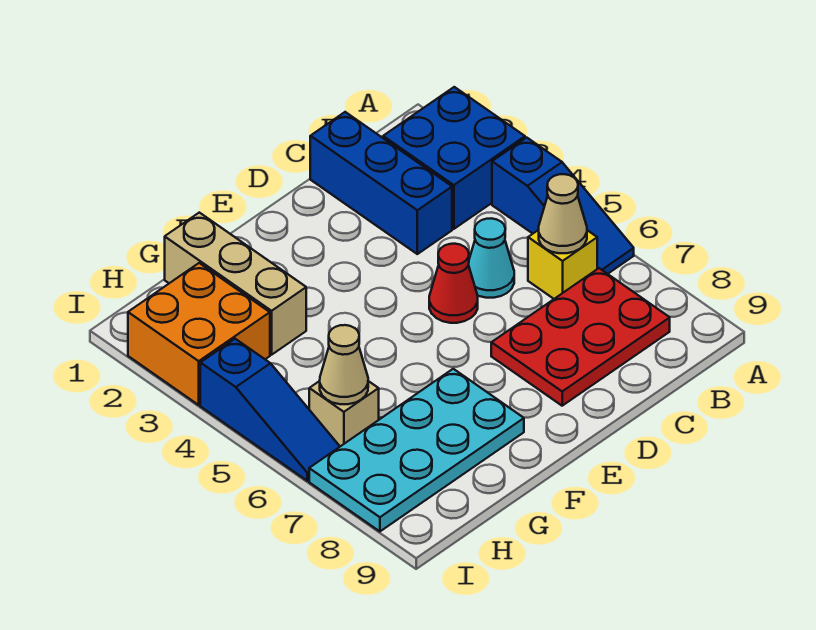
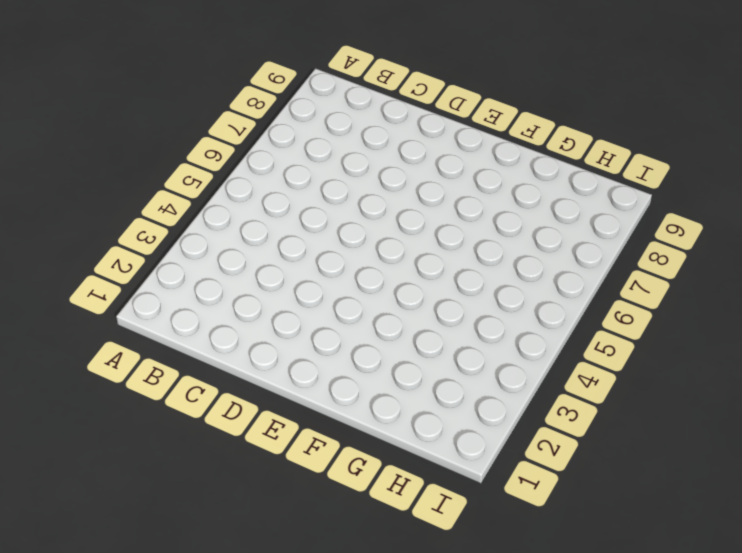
none -> blue brick A2:B3 level 1
none -> blue slope A4:A6 level 1 top 4
none -> yellow brick B6 level 1

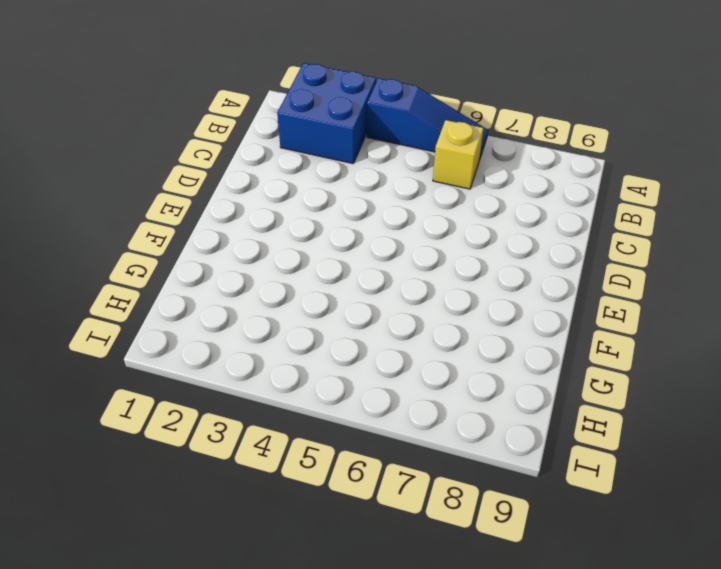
none -> red plate B7:D8 level 1
none -> blue brick C1:C3 level 1
none -> cyan cone C5 level 1

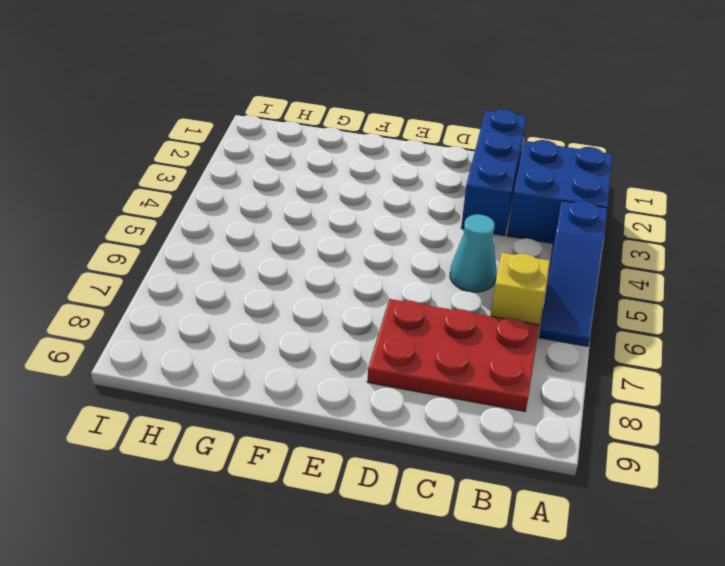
none -> red cone D5 level 1
none -> cyan plate F7:I8 level 1
none -> tan brick G1:G3 level 1

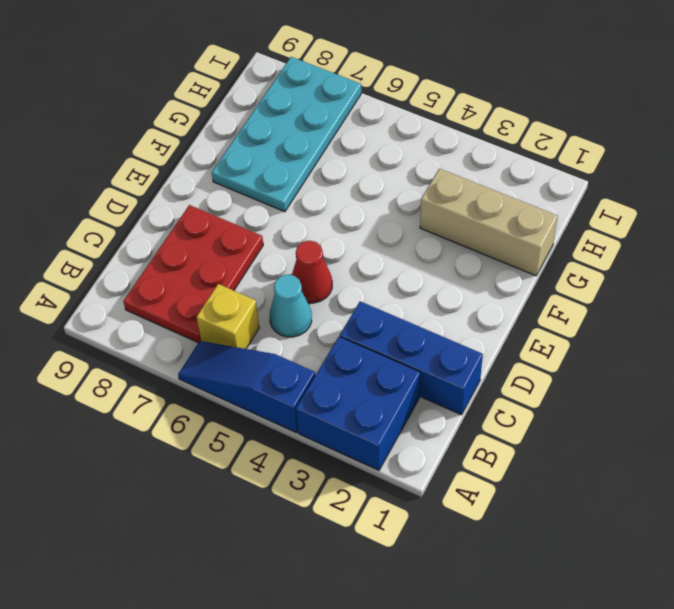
none -> orange brick H2:I3 level 1
none -> tan brick H6 level 1
none -> blue slope I4:I6 level 1 top 4

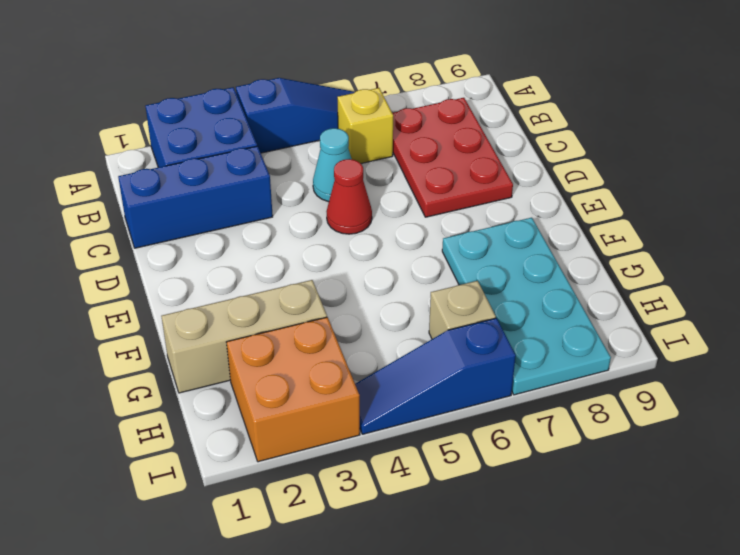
blue slope I4:I6 level 1 top 6 -> blue slope I4:I6 level 1 top 4
none -> tan cone B6 level 2
none -> tan cone H6 level 2

